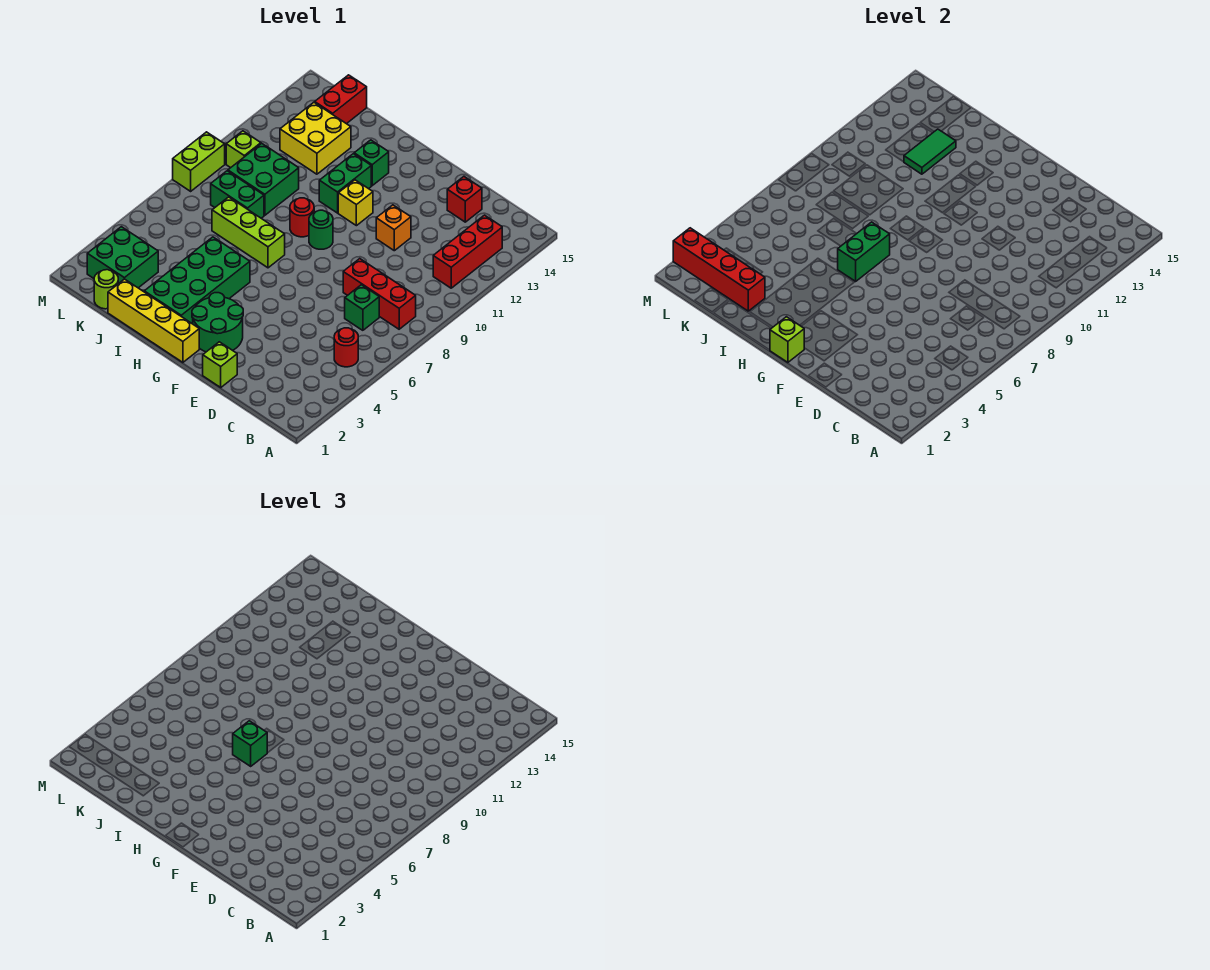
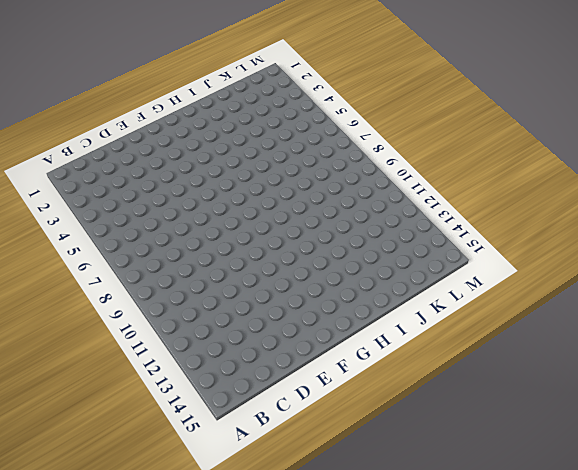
none -> red round brick B5 level 1
none -> red brick B8:D8 level 1
none -> red brick B11:B13 level 1

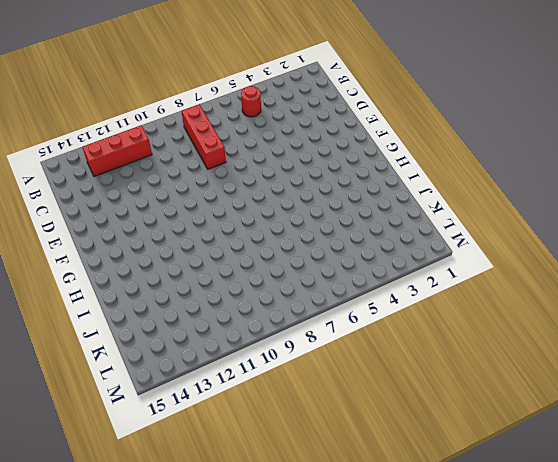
none -> green brick C7 level 1
none -> red brick D14 level 1
none -> lime brick E1 level 1

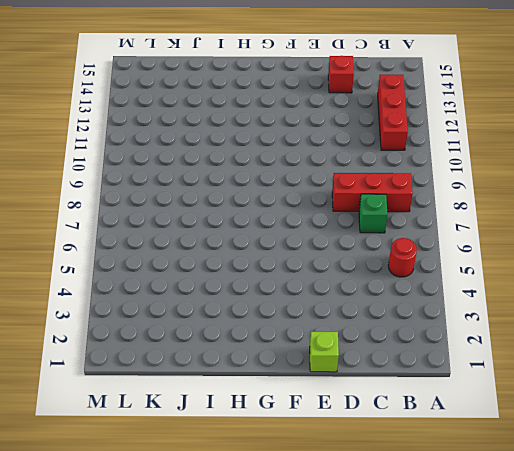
none -> orange brick E11 level 1
none -> green round brick F2:G3 level 1
none -> yellow brick G1:J1 level 1

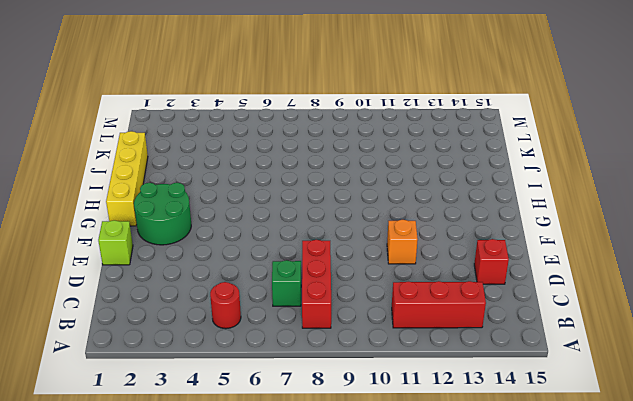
none -> green round brick G9 level 1
none -> yellow brick G11 level 1
none -> green brick H2:I5 level 1

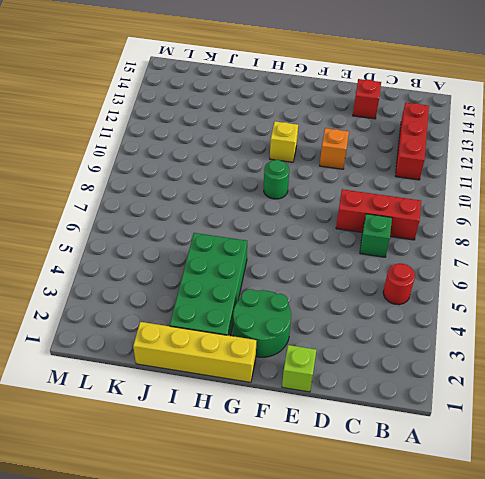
none -> lime brick H7:J7 level 1
none -> red round brick H9 level 1
none -> green brick H11:H12 level 1

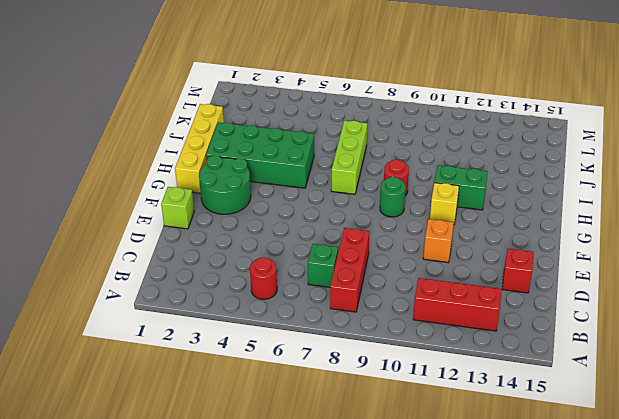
none -> green brick H13 level 1
none -> green brick J8:K8 level 1
none -> green brick J9:K10 level 1

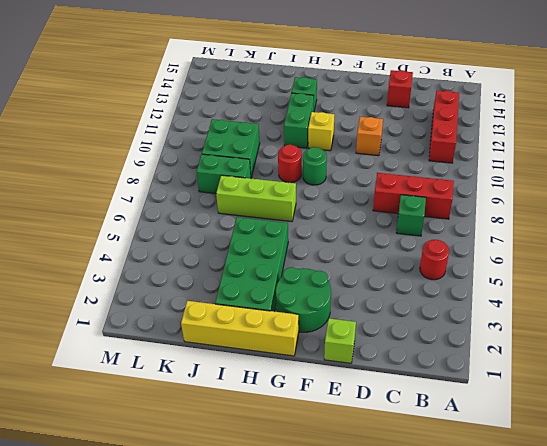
none -> yellow brick J12:K13 level 1
none -> lime round brick K1 level 1
none -> green brick K2:L3 level 1

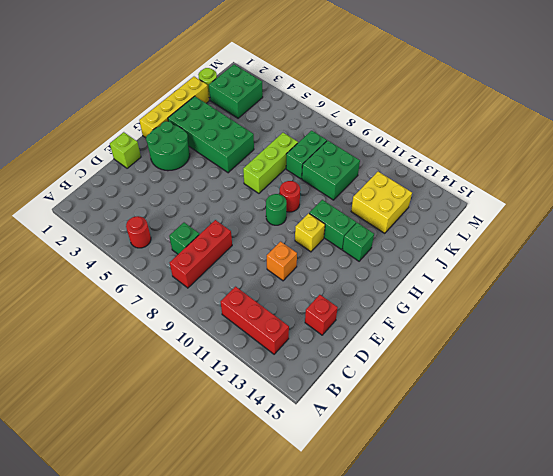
none -> red brick K14:K15 level 1
none -> lime brick L10 level 1
none -> lime brick M8:M9 level 1

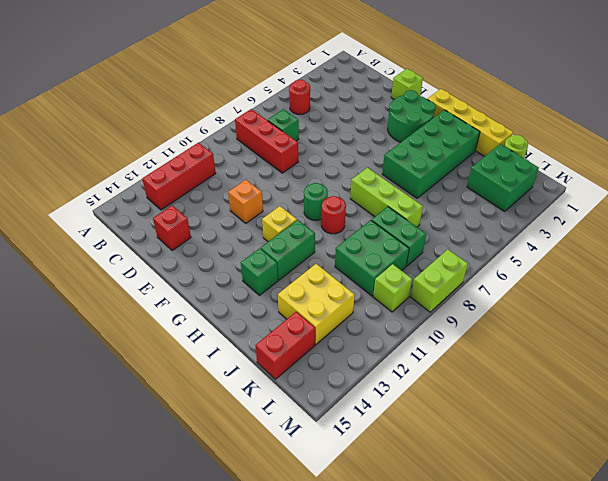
none -> lime brick G1 level 2
none -> green brick H6:H7 level 2
none -> red brick J2:M2 level 2

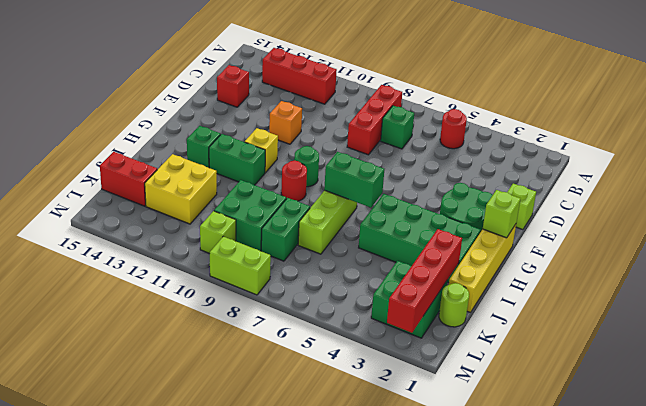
none -> green tile J12:J13 level 2
none -> green brick H6 level 3

